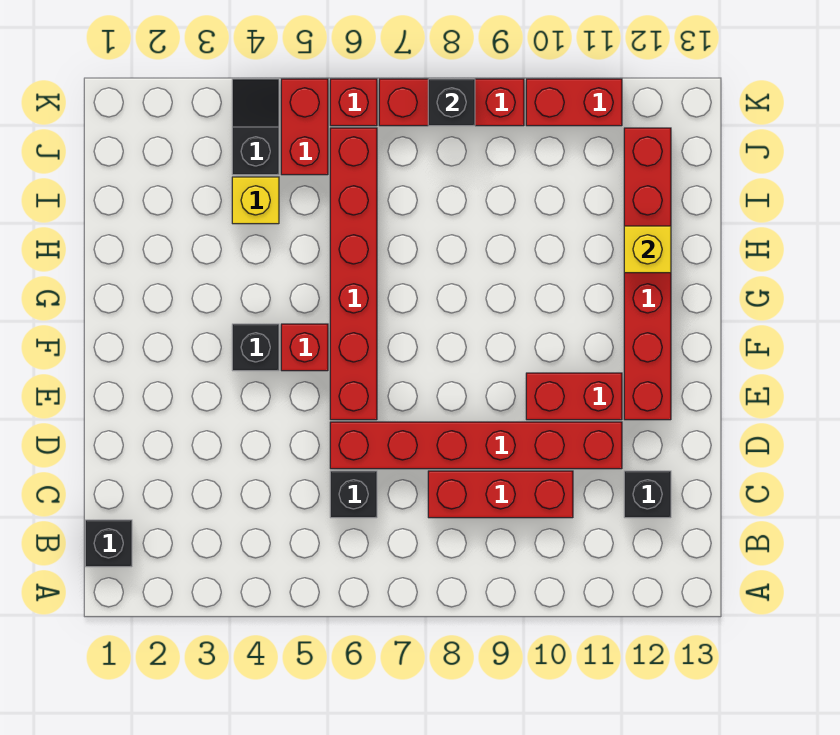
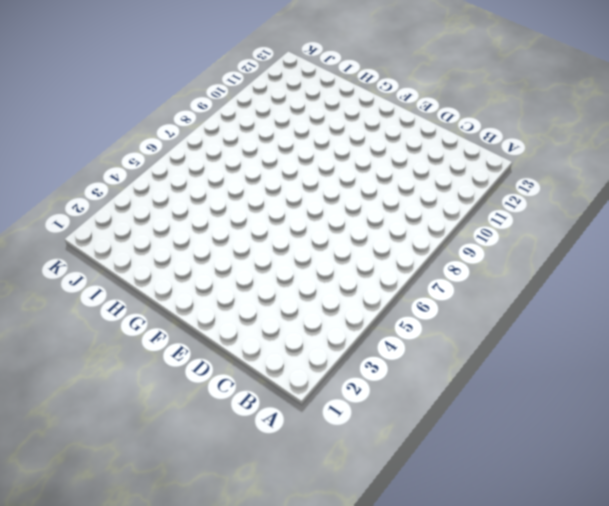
none -> black brick B1 level 1
none -> black brick C6 level 1
none -> red brick C8:C10 level 1

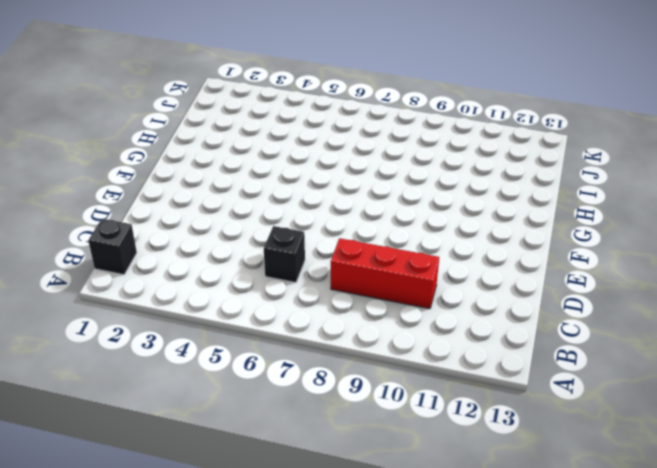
none -> black brick C12 level 1
none -> red brick D6:D11 level 1
none -> red brick E6:J6 level 1

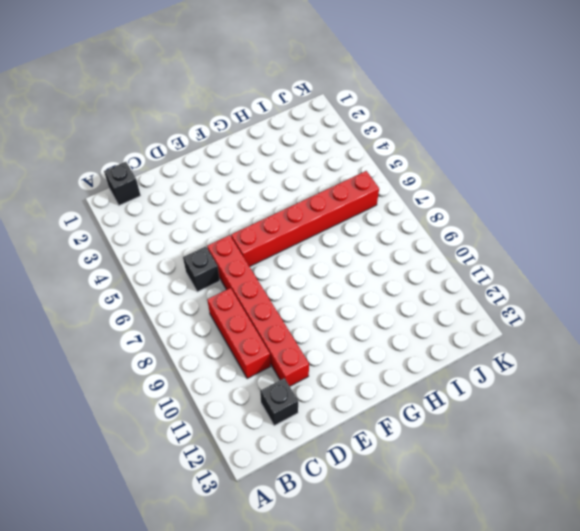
none -> red brick E10:E11 level 1
none -> red brick E12:J12 level 1
none -> black brick F4 level 1

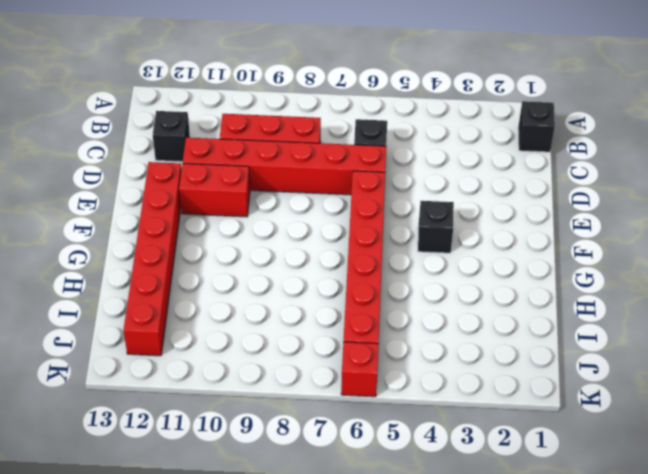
none -> red brick F5 level 1
none -> yellow brick I4 level 1
none -> black slope J4:K4 level 1 top J

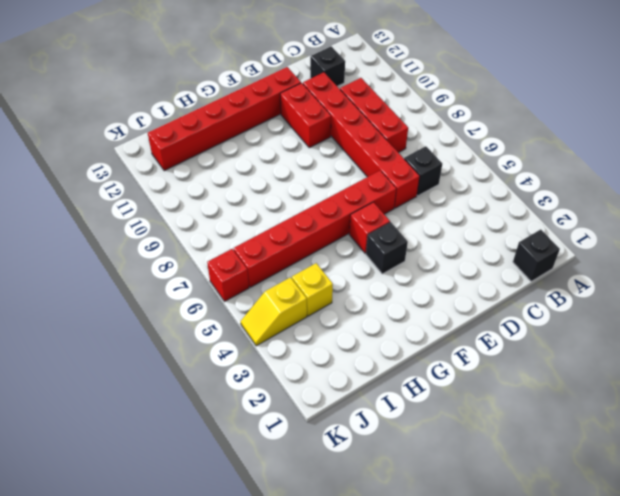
yellow slope J4:K4 level 1 top J -> black slope J4:K4 level 1 top J
none -> red brick J5:K5 level 1
none -> red brick K7:K9 level 1
none -> red brick K10:K11 level 1

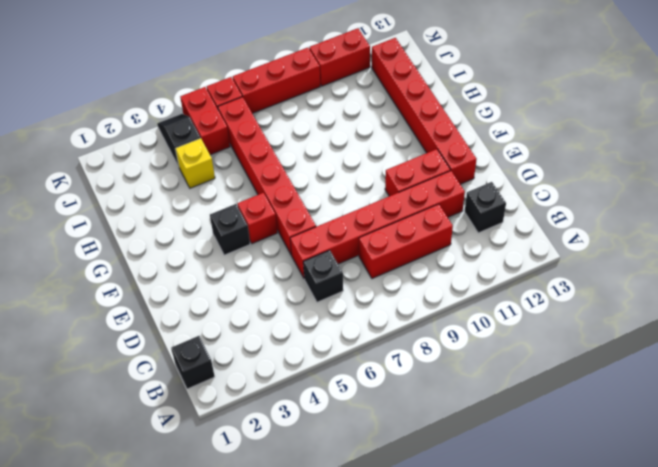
none -> yellow brick H12 level 2
none -> black brick K8 level 2

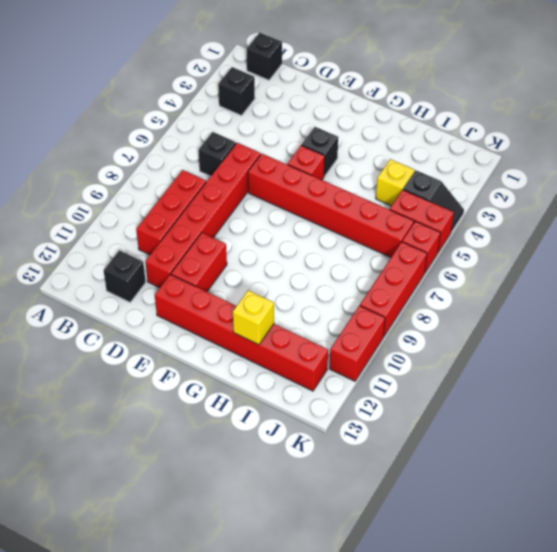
black brick B3 level 1 -> black brick K8 level 2

